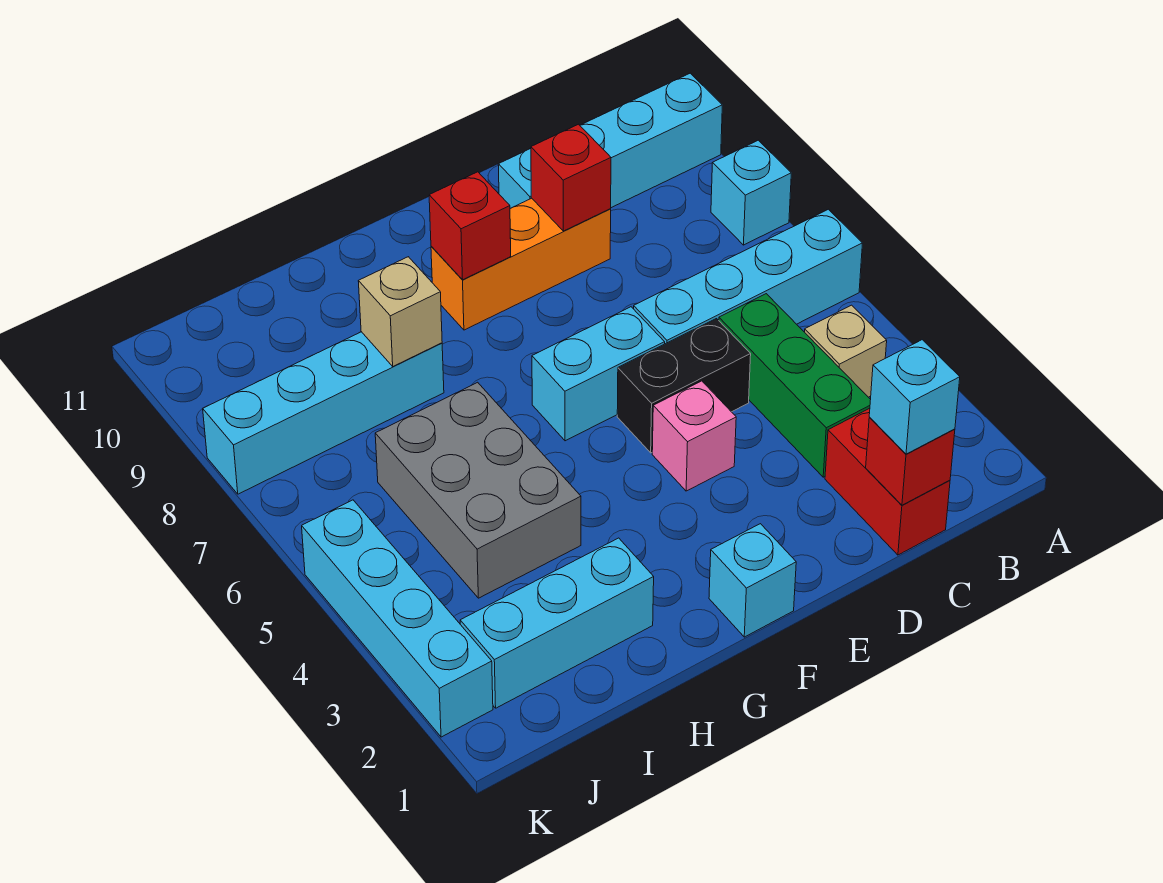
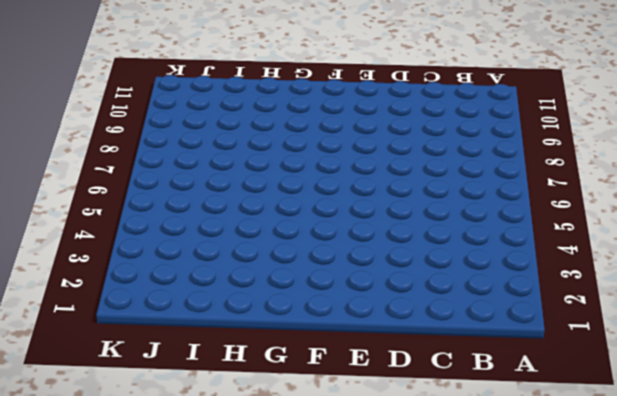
none -> cyan brick A6:D6 level 1
none -> cyan brick A8 level 1
none -> cyan brick A10:D10 level 1

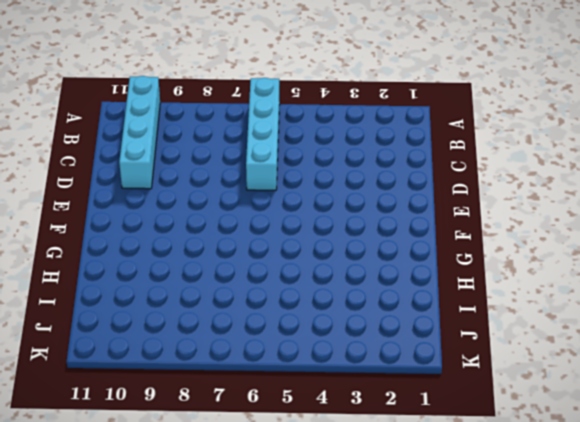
none -> cyan brick A8 level 1
none -> tan brick B4 level 1
none -> red brick C1:C2 level 1

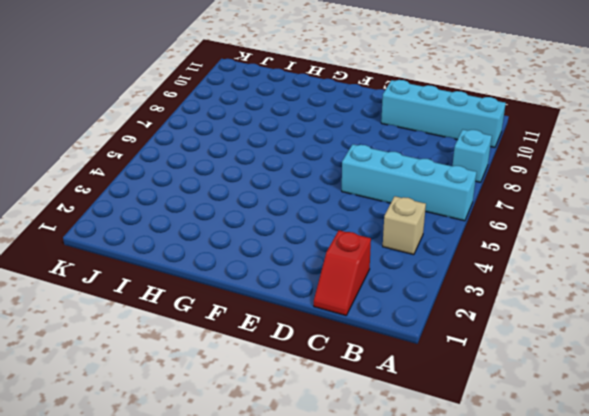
red slope C1:C2 level 1 top 2 -> red brick C1:C2 level 1
none -> green brick C3:C5 level 1
none -> black brick D5:E5 level 1
none -> orange brick D9:F9 level 1

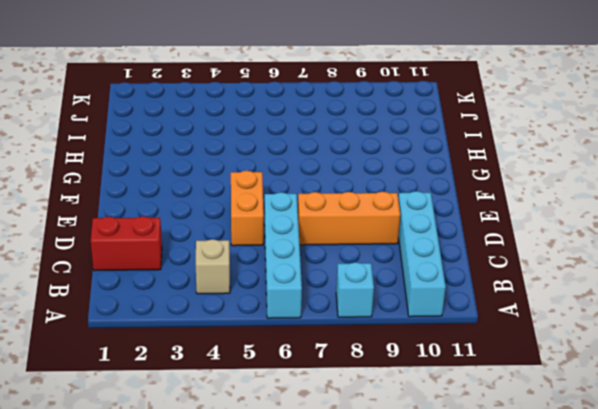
orange brick D5:E5 level 1 -> black brick D5:E5 level 1
orange brick D7:D9 level 1 -> orange brick D9:F9 level 1
none -> green brick C3:C5 level 1
none -> pink brick E4 level 1
none -> cyan brick E6:F6 level 1

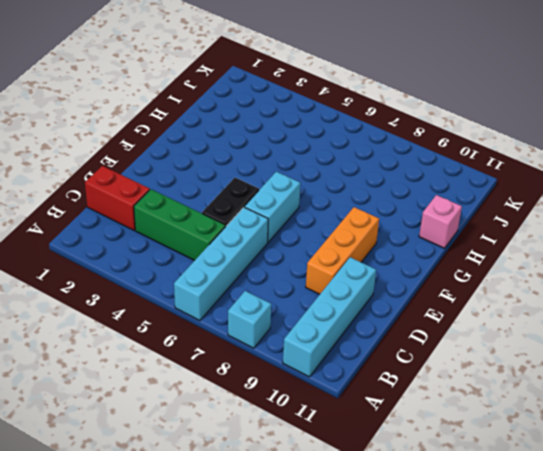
pink brick H11 level 1 -> pink brick E4 level 1
none -> tan brick B4 level 1
none -> cyan brick F1 level 1
none -> cyan brick H2:J2 level 1

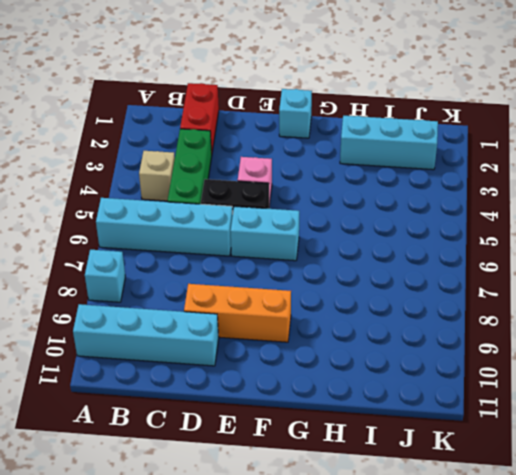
none -> grey brick H4:I6 level 1
none -> cyan brick H8:K8 level 1
none -> cyan brick K2:K5 level 1

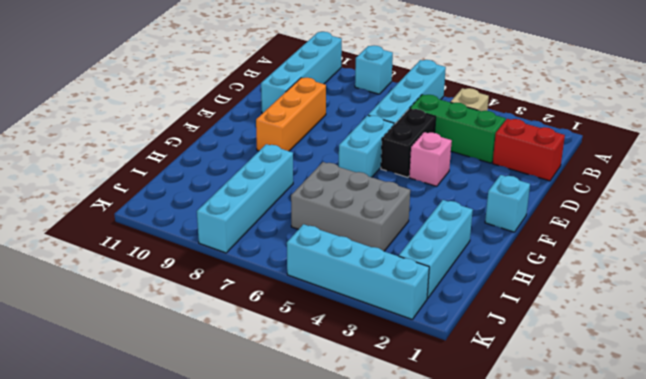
none -> red brick C1 level 2
none -> red brick D9 level 2
none -> red brick F9 level 2

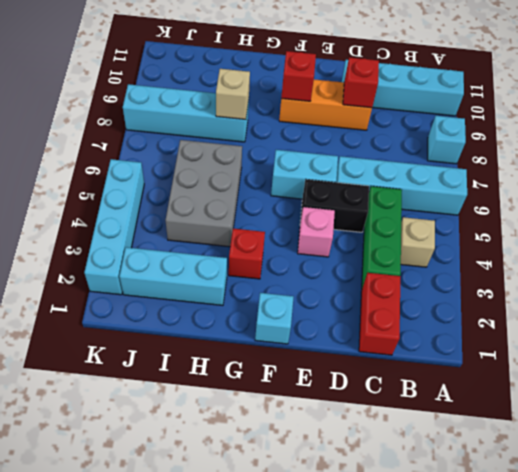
red brick G3 level 1 -> red brick C1 level 2
none -> cyan brick C1 level 3

